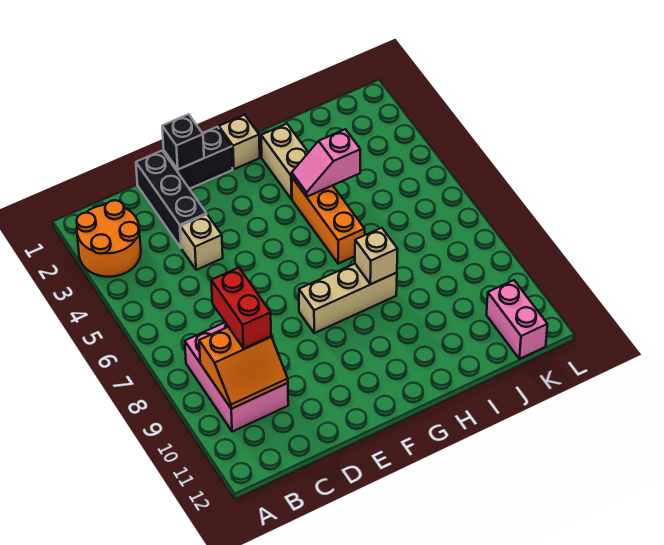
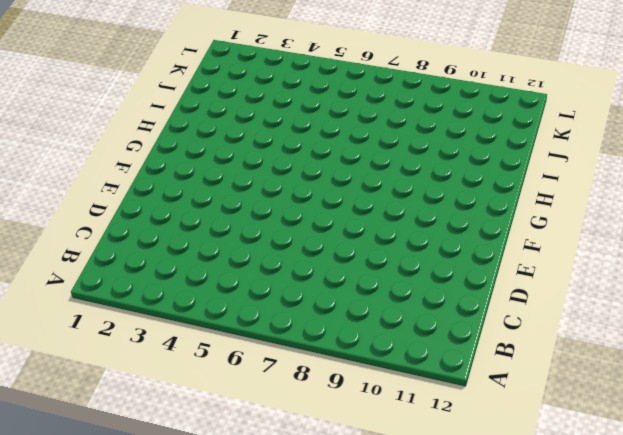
none -> orange round brick A2:B3 level 1
none -> pink brick B8:C10 level 1
none -> black brick D1:D3 level 1

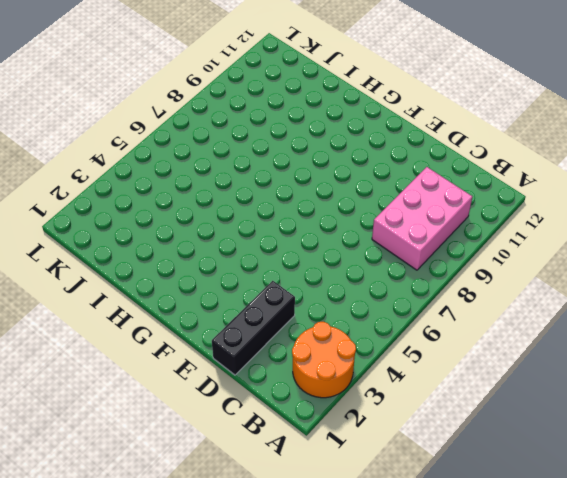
none -> tan brick D4 level 1
none -> black brick E1:F1 level 1
none -> tan brick F8:H8 level 1

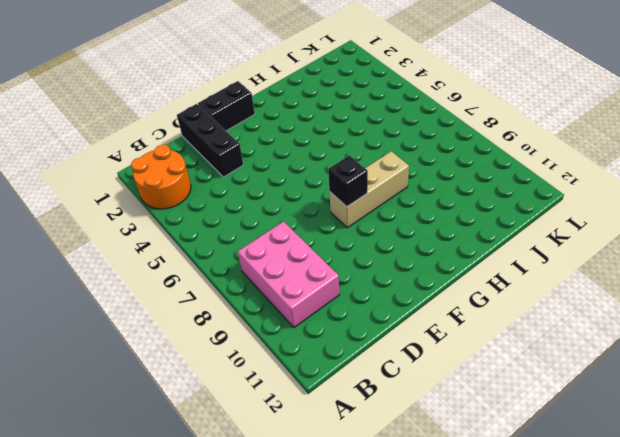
black brick F8 level 2 -> black brick E1 level 2
none -> tan brick D4 level 1
none -> tan brick G1 level 1
none -> tan brick H2:H3 level 1

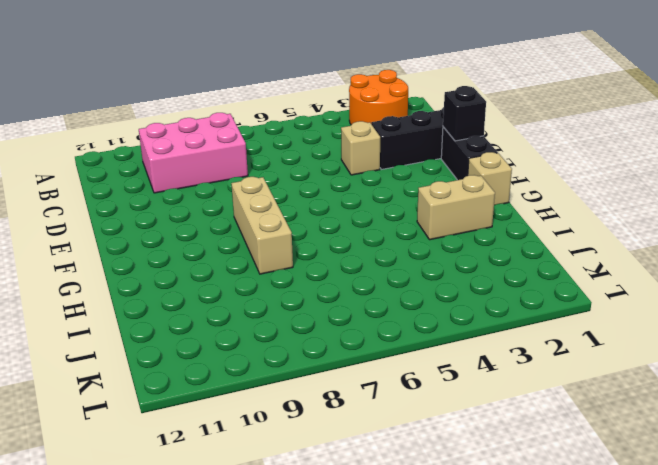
none -> orange brick H4:H6 level 1
none -> pink brick K11:K12 level 1
none -> orange slope B9:C10 level 2 top 9

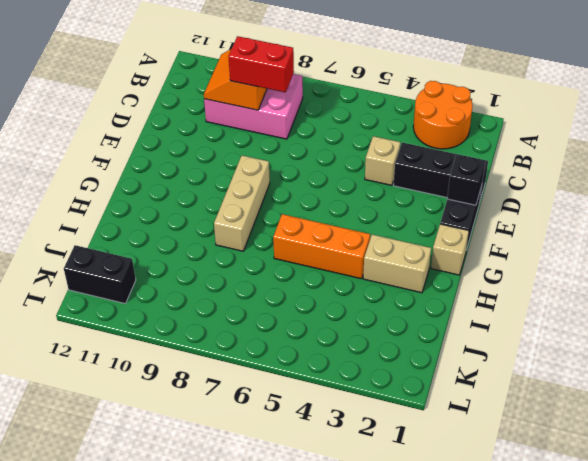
black brick K11:K12 level 1 -> pink brick K11:K12 level 1
none -> pink slope H4:I4 level 2 top I
none -> tan brick H8 level 2

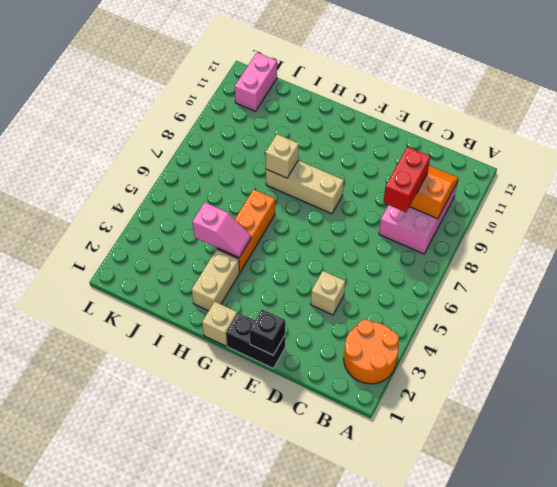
none -> black brick D1:D3 level 1

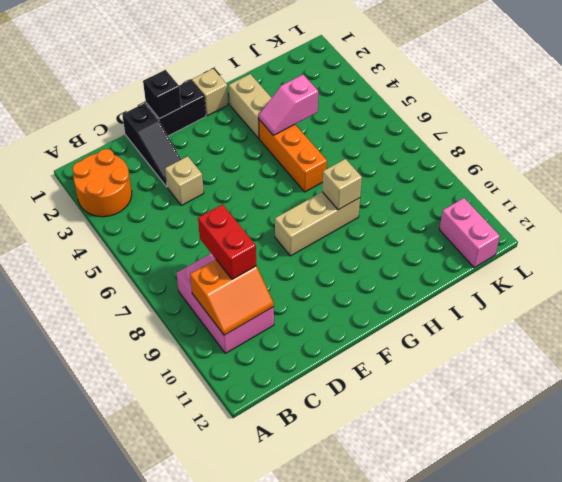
black slope D1:D3 level 1 top 1 -> black brick D1:D3 level 1

